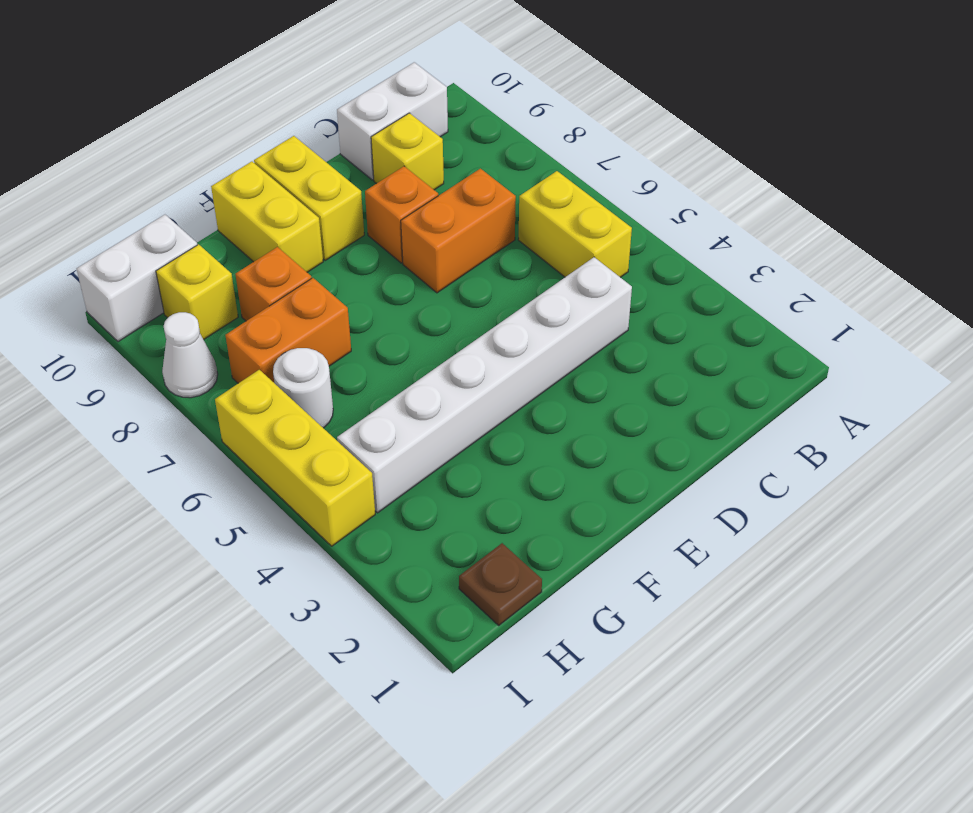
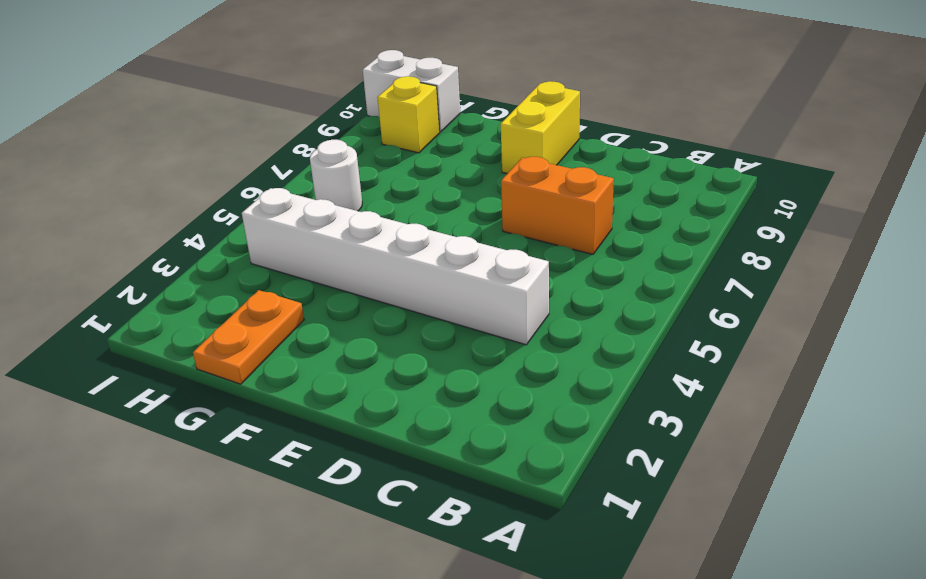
orange plate G1:G2 level 1 -> none
none -> yellow brick B5:B6 level 1
none -> white brick B10:C10 level 1
none -> yellow brick C9 level 1

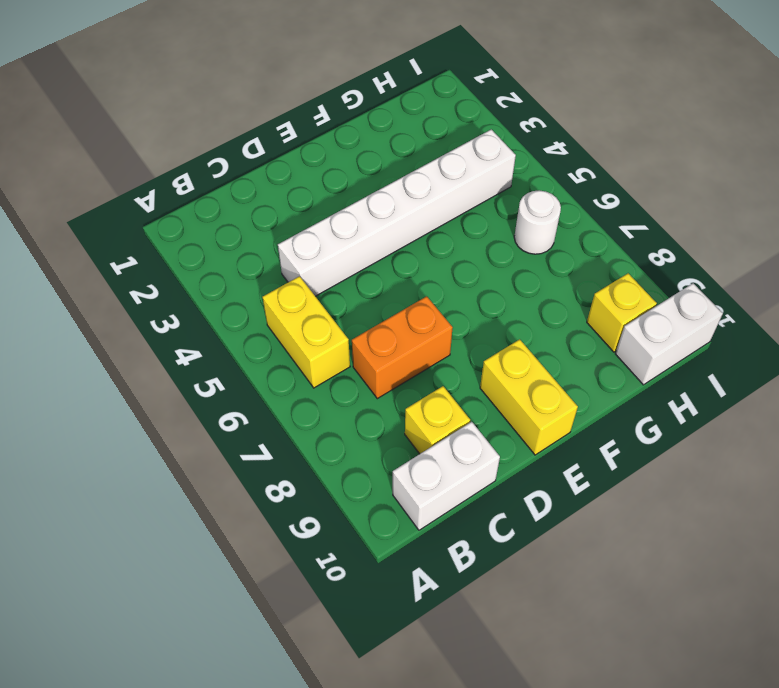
none -> orange brick D8 level 1
none -> yellow brick F9:F10 level 1
none -> orange brick G7:H7 level 1

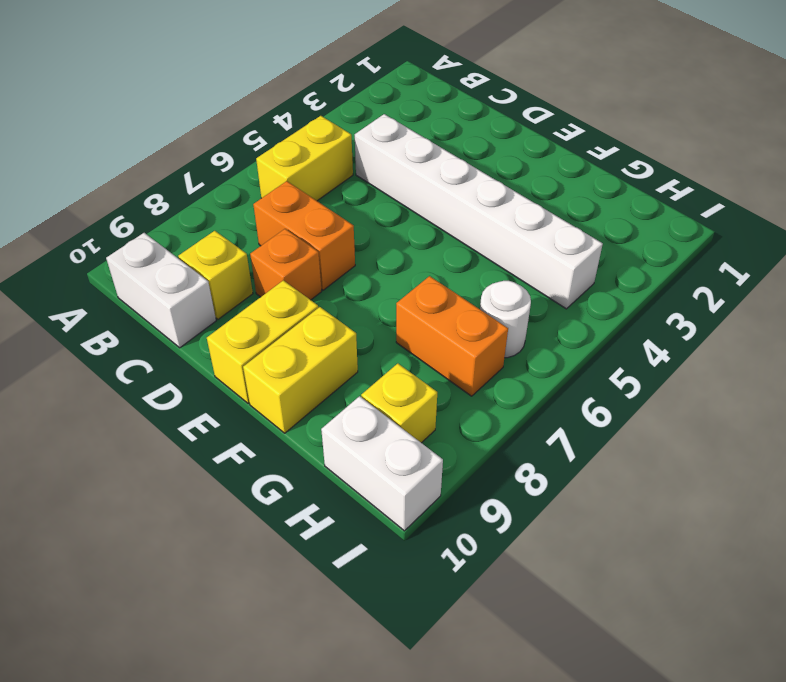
none -> orange brick G8 level 1
none -> brown plate H1 level 1
none -> yellow brick I4:I6 level 1

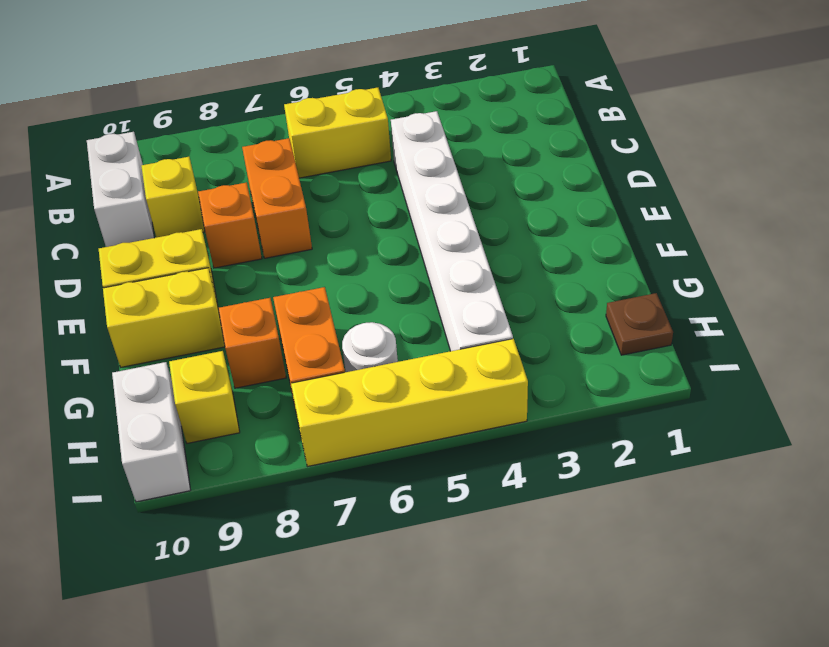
yellow brick I4:I7 level 1 -> yellow brick I4:I6 level 1
none -> white cone I8 level 1

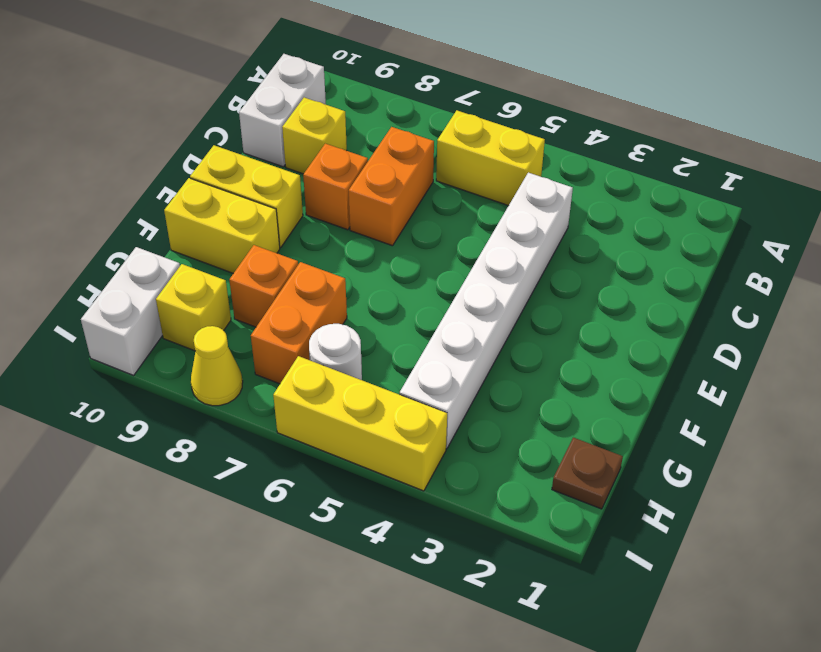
yellow cone I8 level 1 -> white cone I8 level 1

